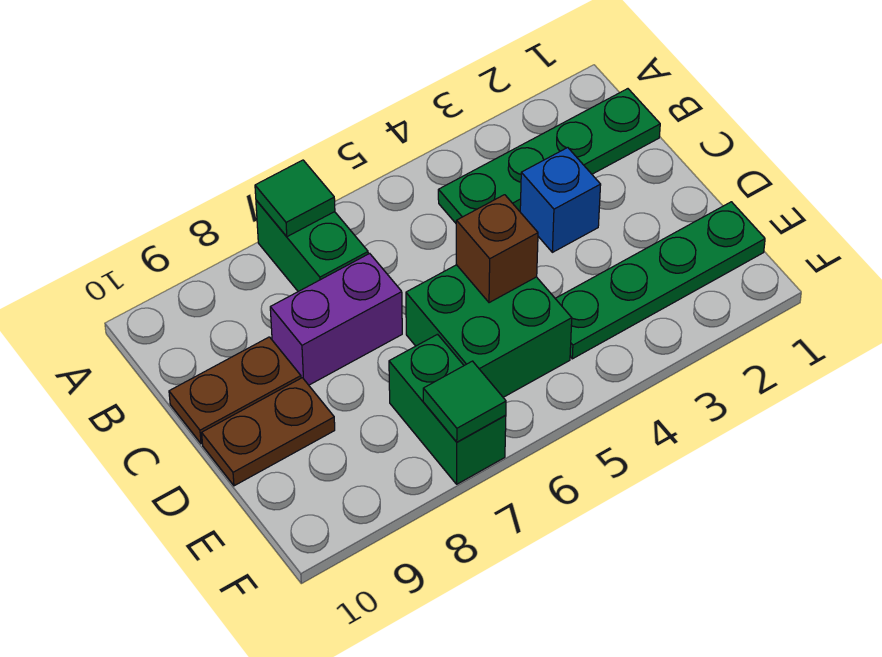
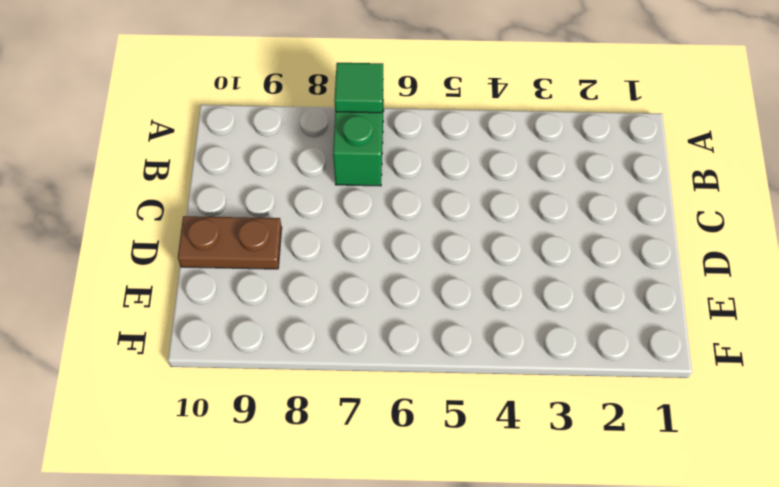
none -> green plate B1:B4 level 1
none -> blue brick C3 level 1
none -> purple brick C7:C8 level 1

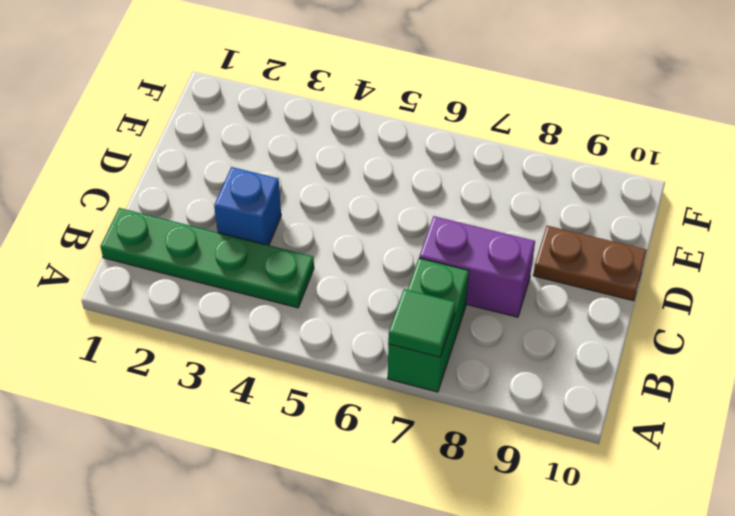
none -> brown plate C9:C10 level 1
none -> green brick D5:E6 level 1
none -> green plate E1:E4 level 1

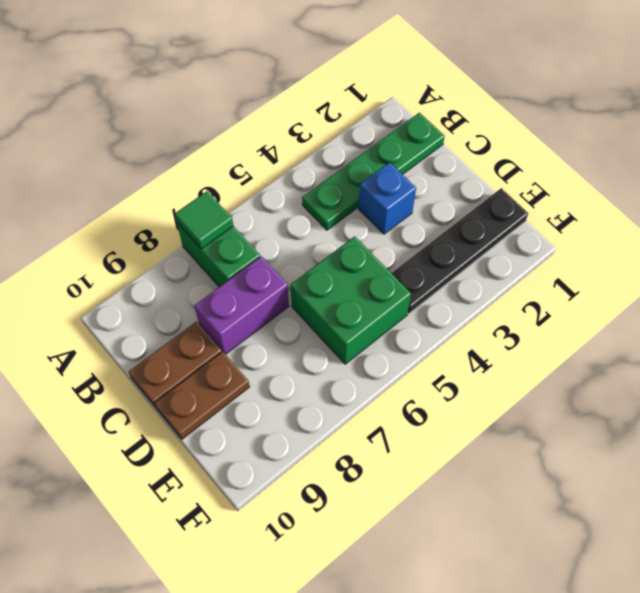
black plate E1:E4 level 1 -> green plate E1:E4 level 1
none -> green brick E7:F7 level 1
none -> brown brick D5 level 2
none -> green tile F7 level 2

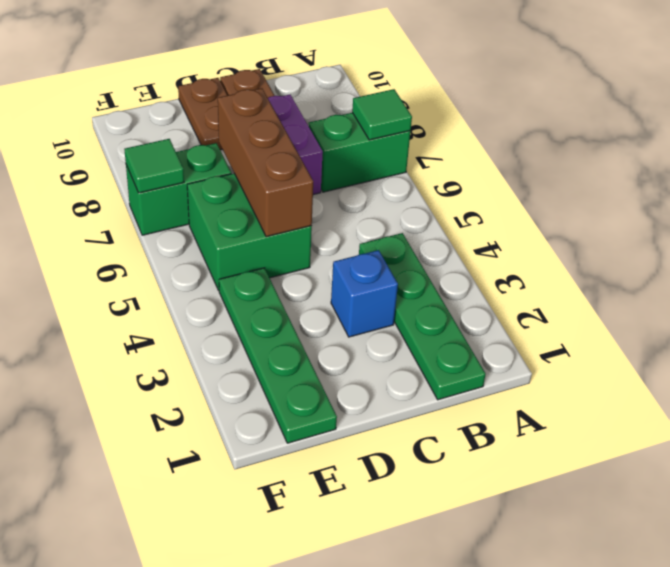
brown brick D5:D7 level 2 -> brown brick D5 level 2

